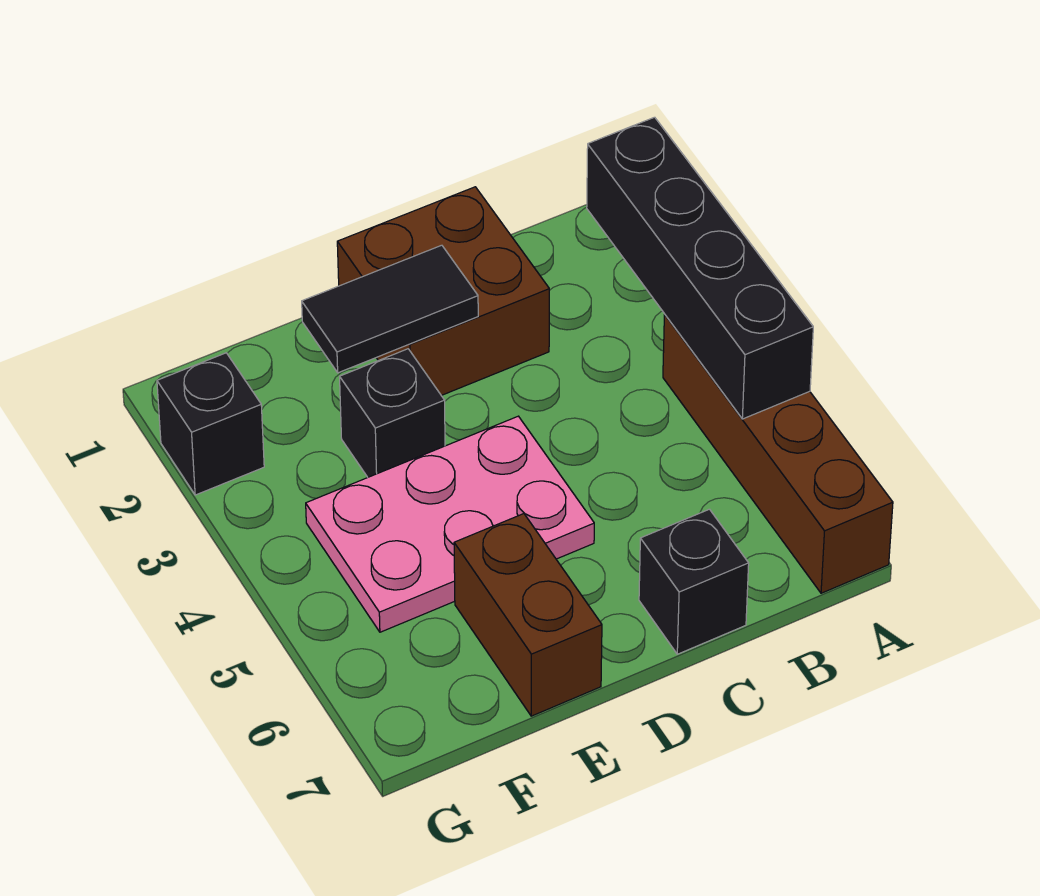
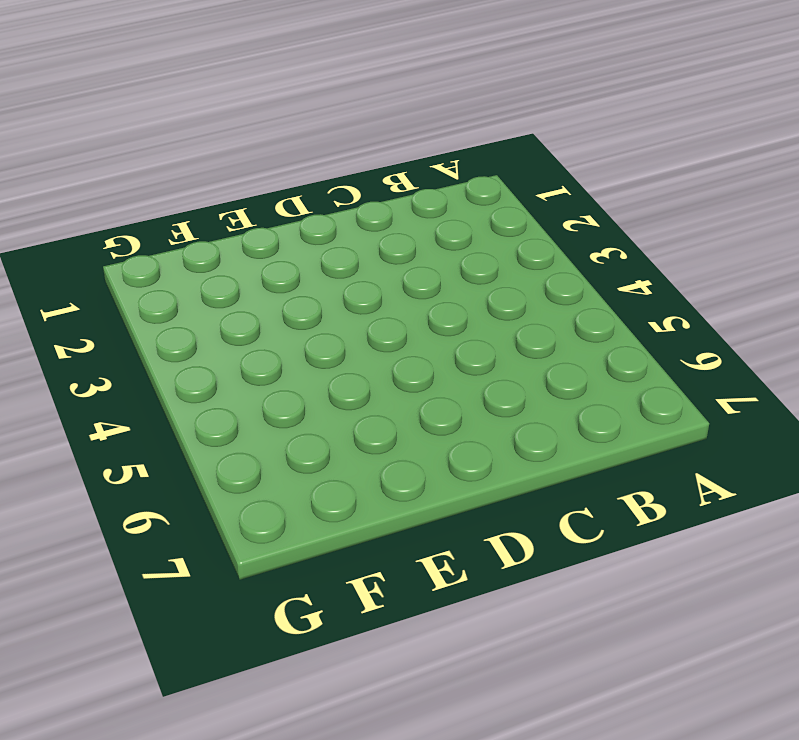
none -> brown brick A4:A7 level 1
none -> brown brick C1:D2 level 1

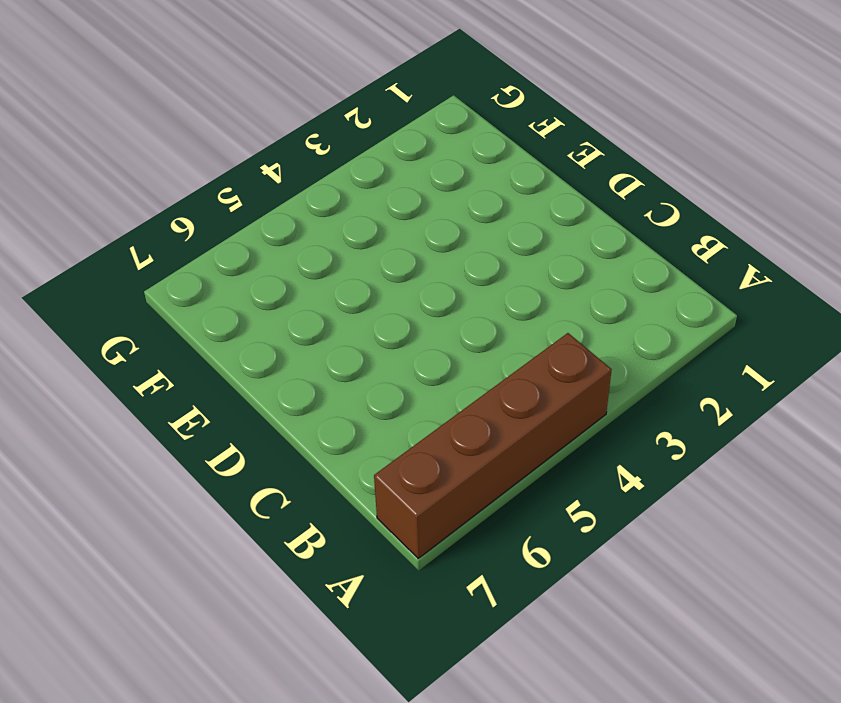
none -> brown brick C1:D2 level 1
none -> black brick C7 level 1

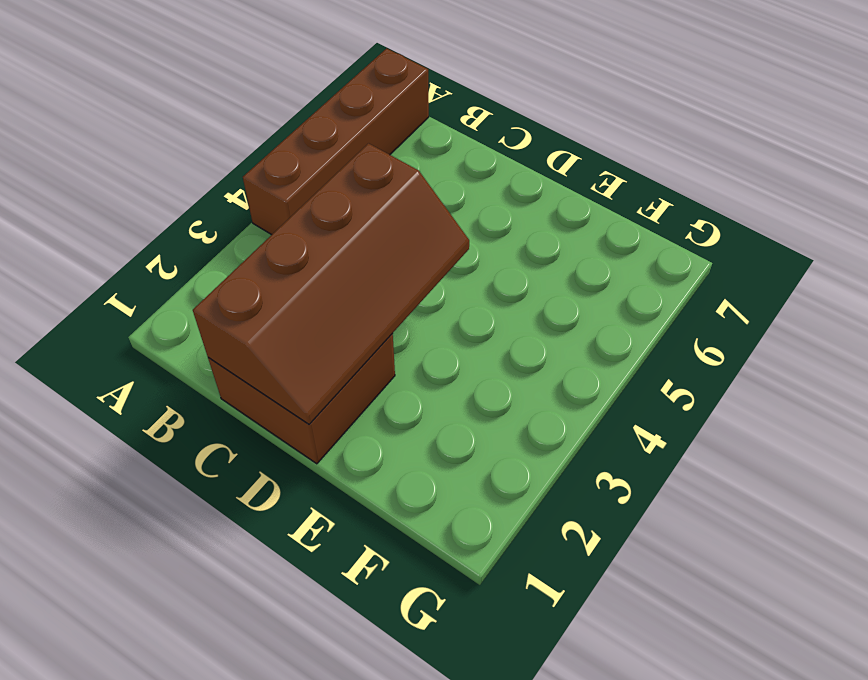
brown slope C1:D4 level 2 top C -> black tile D2:E2 level 2
none -> black brick C7 level 1
none -> pink plate D4:F5 level 1

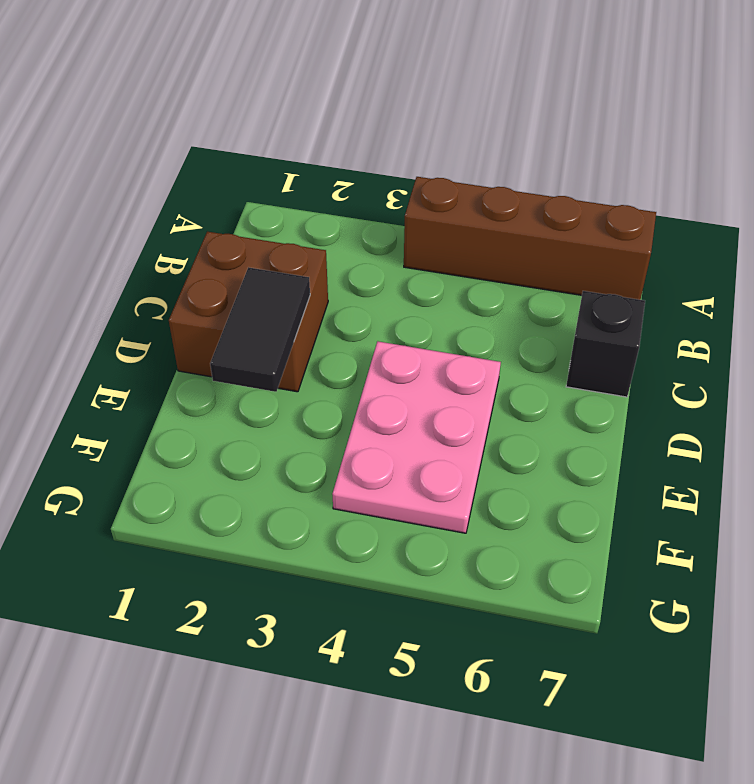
none -> black brick E3 level 1
none -> brown brick E6:E7 level 1

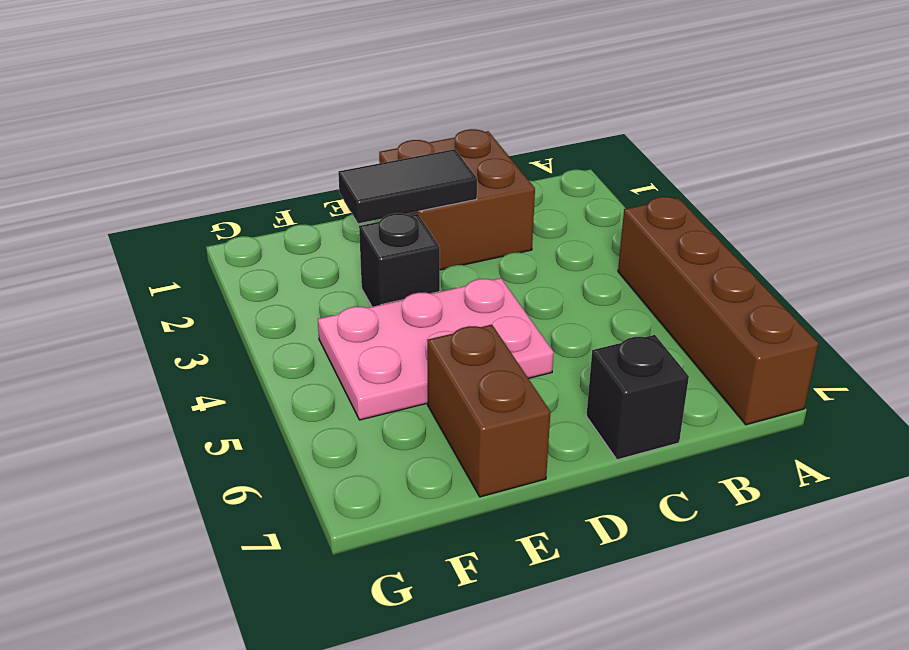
none -> black brick G2 level 1
none -> black brick A2:A5 level 2

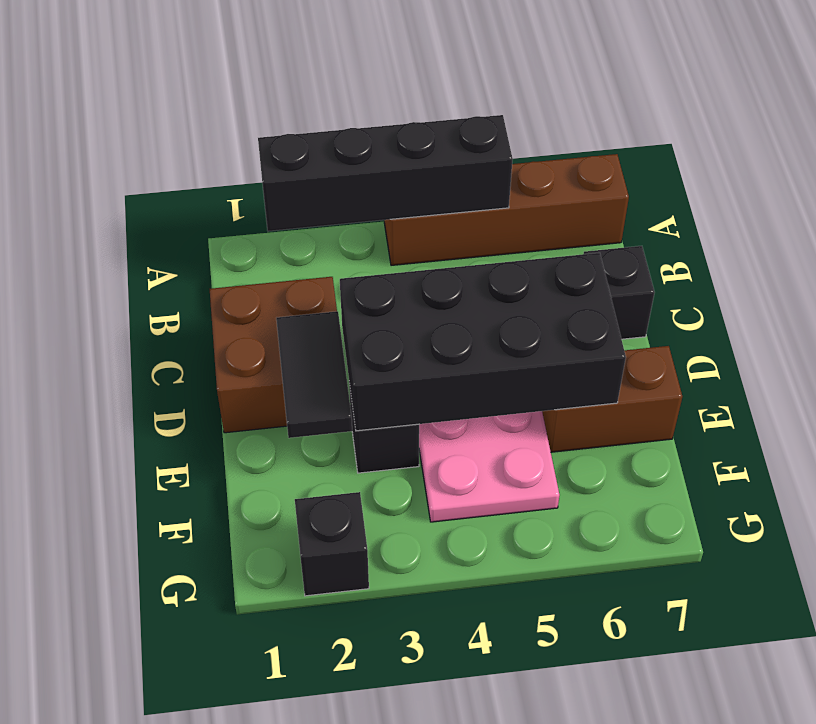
black brick D3:E6 level 2 -> none

